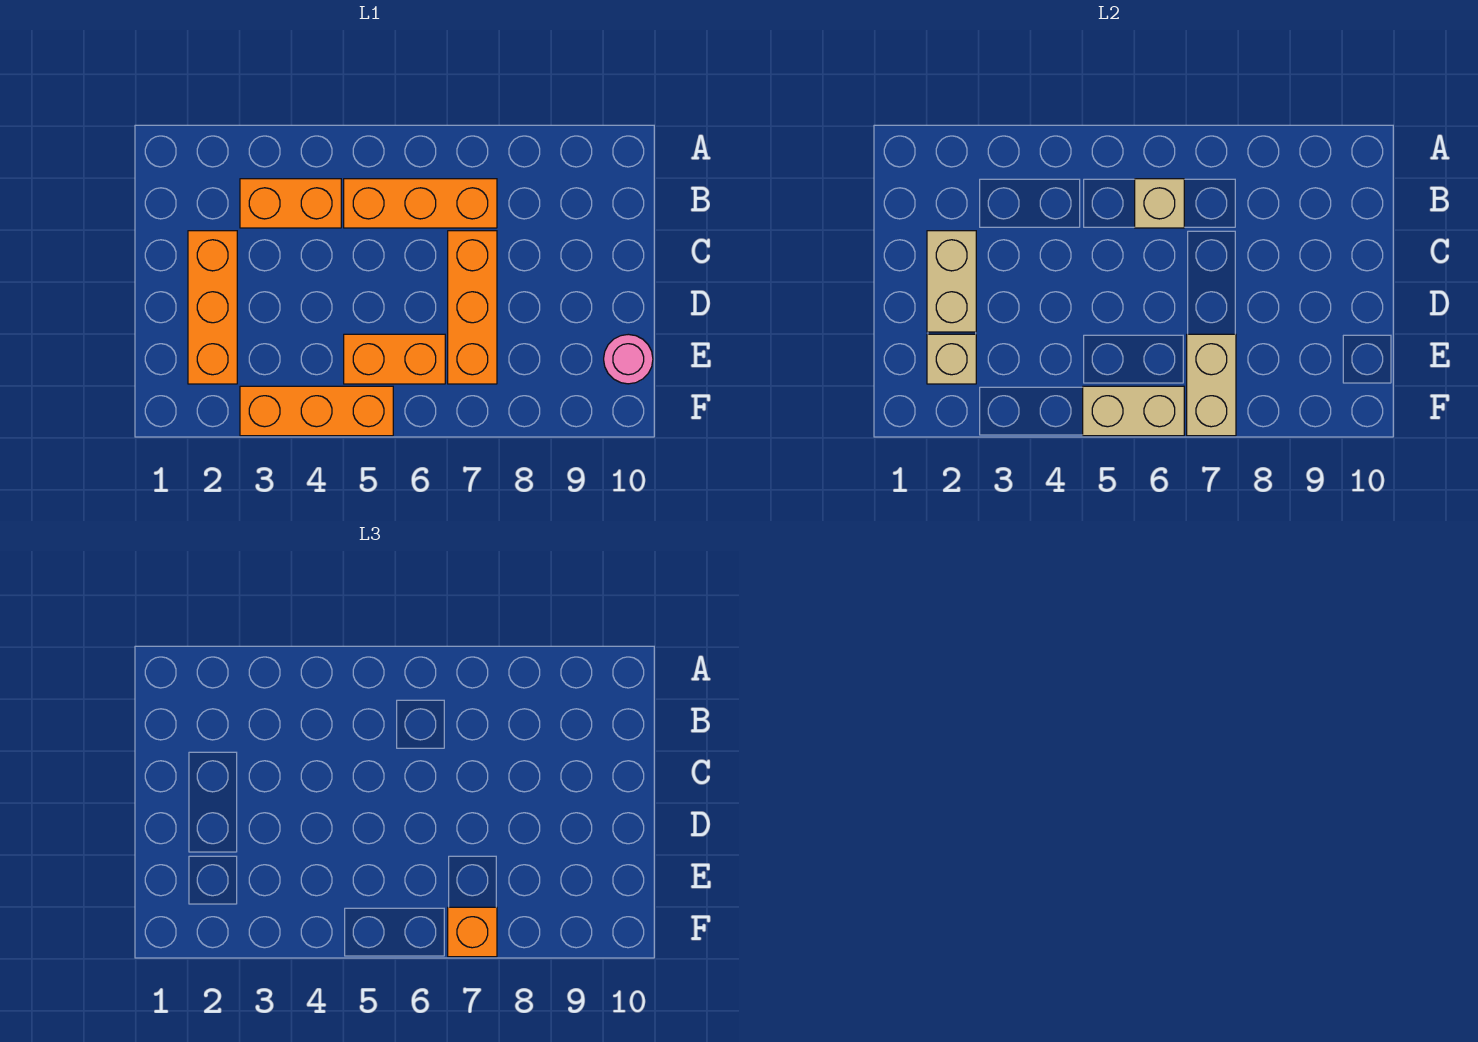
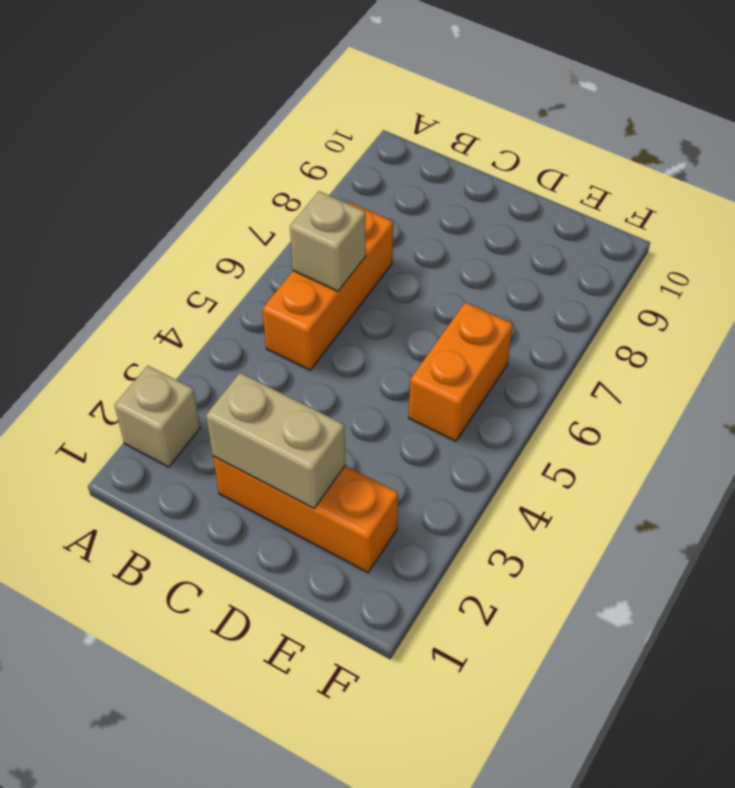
tan brick A2 level 1 -> tan brick E2 level 2
none -> orange brick B3:B4 level 1
none -> orange brick C7:E7 level 1
none -> pink round brick E10 level 1

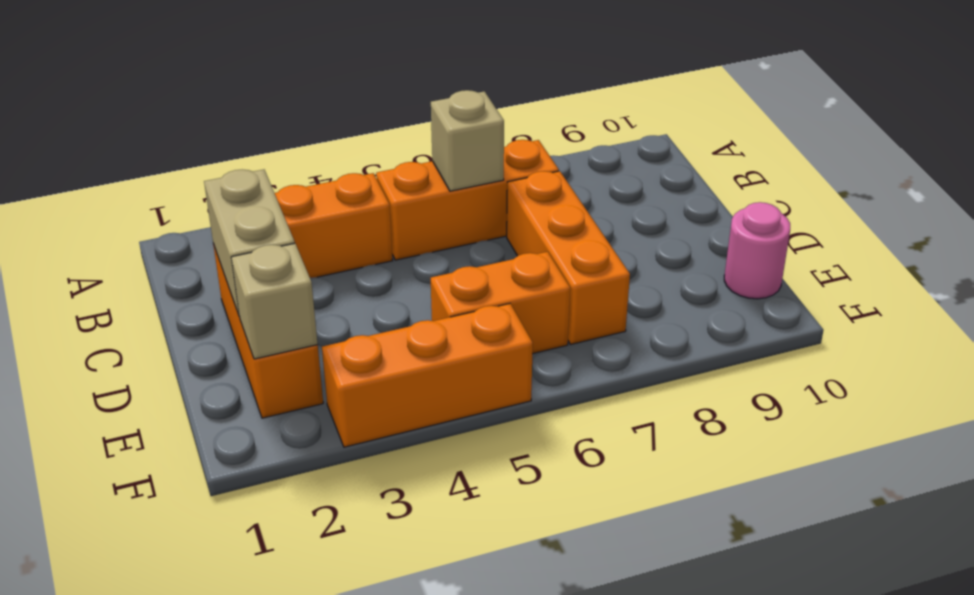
none -> tan brick E7:F7 level 2
none -> tan brick F5:F6 level 2
none -> orange brick F7 level 3

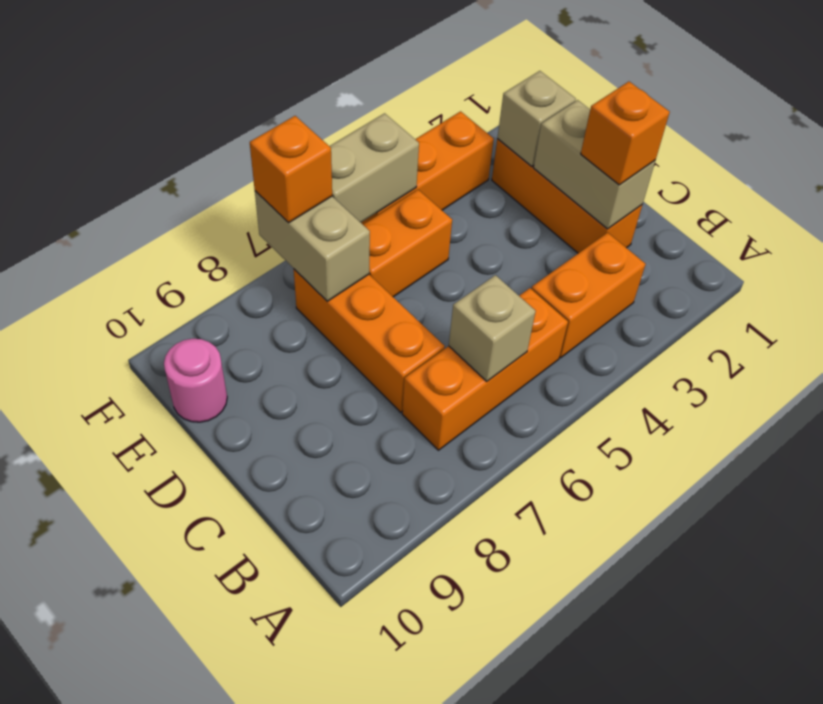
orange brick C2 level 3 -> none

